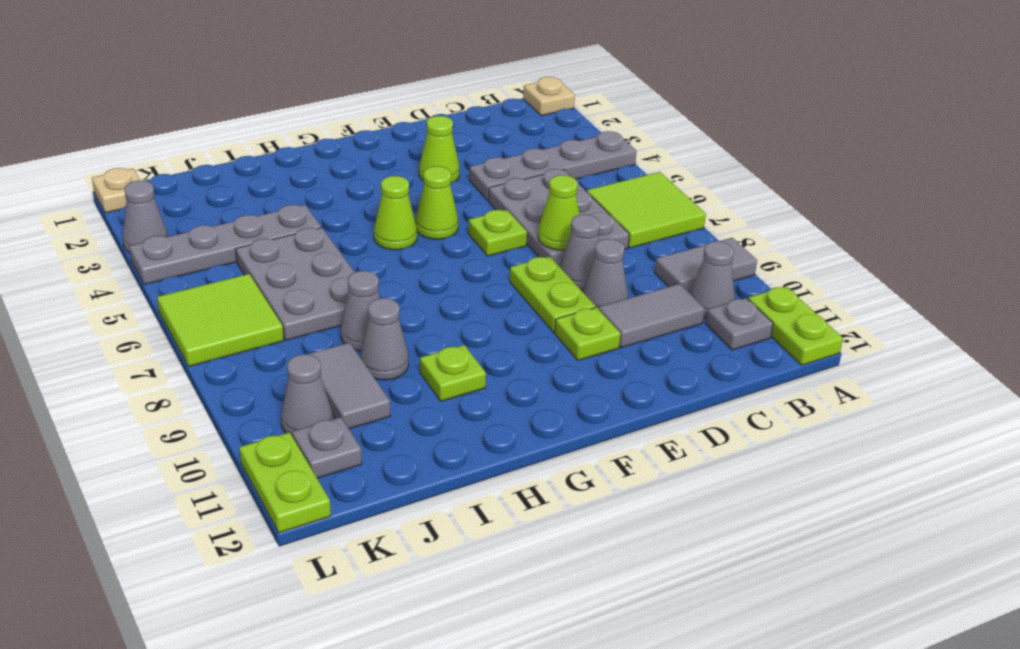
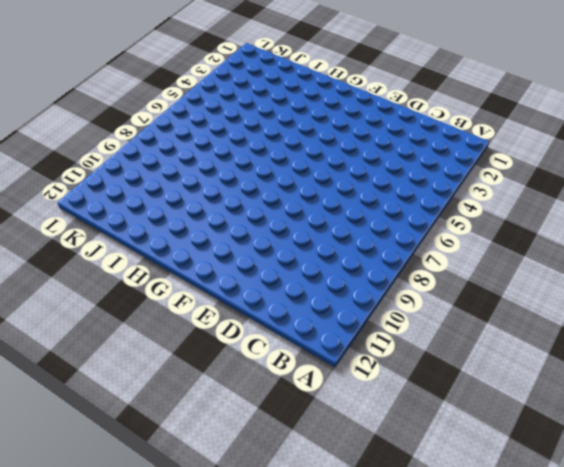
none -> tan plate A1 level 1
none -> grey plate A4:D4 level 1
none -> lime tile A6:B7 level 1
none -> grey tile A9:B9 level 1

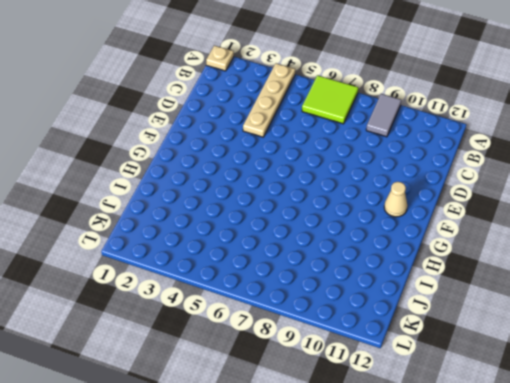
tan plate A4:D4 level 1 -> grey plate A4:D4 level 1
tan cone F11 level 1 -> none
none -> lime plate A11:A12 level 1
none -> grey cone B10 level 1
none -> grey plate B11 level 1
none -> grey plate C5:D7 level 1

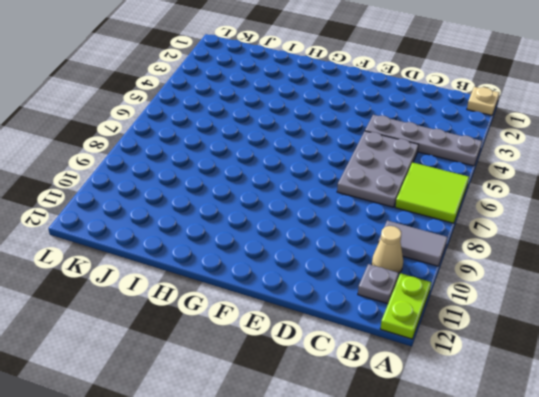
tan cone B10 level 1 -> grey cone B10 level 1
none -> grey tile C10:D10 level 1
none -> grey cone D8 level 1
none -> grey cone D9 level 1
none -> lime cone E3 level 1

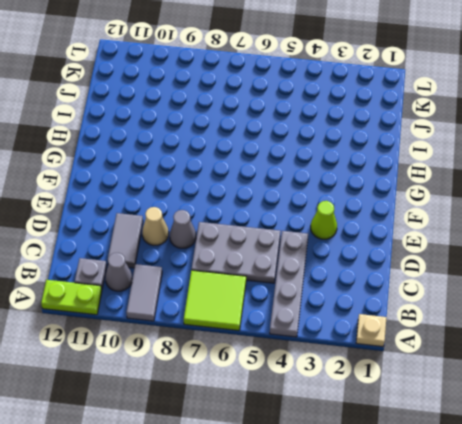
tan cone D9 level 1 -> grey cone D9 level 1
none -> lime plate E6 level 1
none -> lime plate E8:E9 level 1
none -> lime plate E10 level 1
none -> lime cone F5 level 1

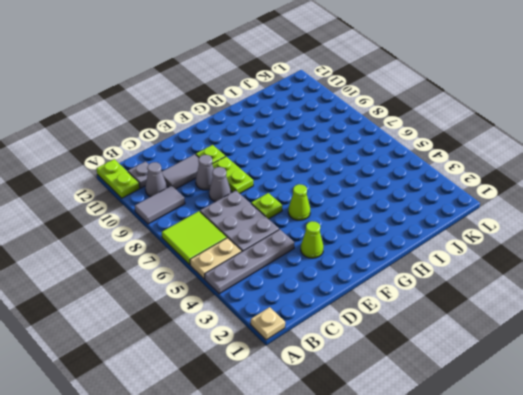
tan plate A5:B5 level 1 -> none
none -> lime cone G5 level 1
none -> lime plate H10 level 1
none -> grey plate I4:L4 level 1
none -> grey plate I5:J7 level 1

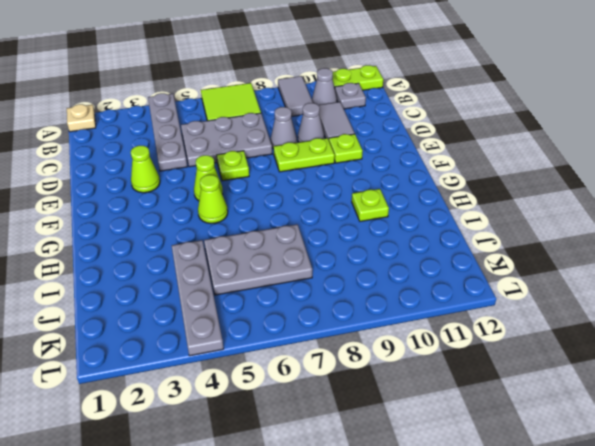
none -> grey cone I8 level 1
none -> grey cone I9 level 1
none -> grey tile J9:J10 level 1
none -> lime tile K6:L7 level 1

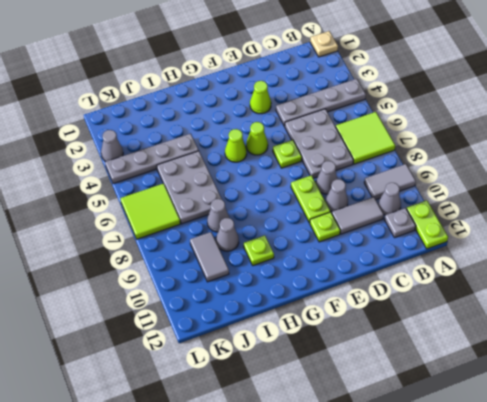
none -> grey cone K10 level 1
none -> grey plate K11 level 1
none -> tan plate L1 level 1
none -> lime plate L11:L12 level 1

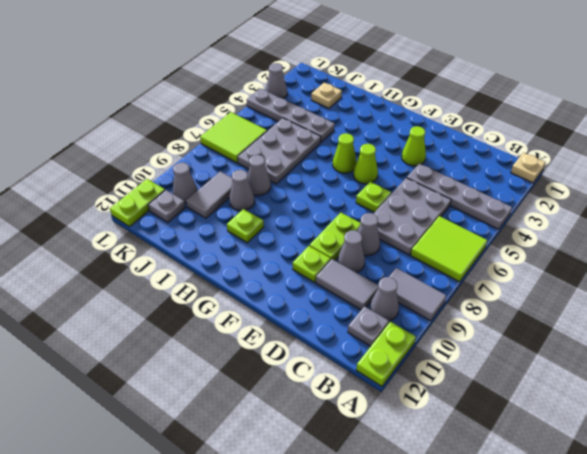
tan plate J2 level 1 -> tan plate L1 level 1
none -> lime cone D7 level 2

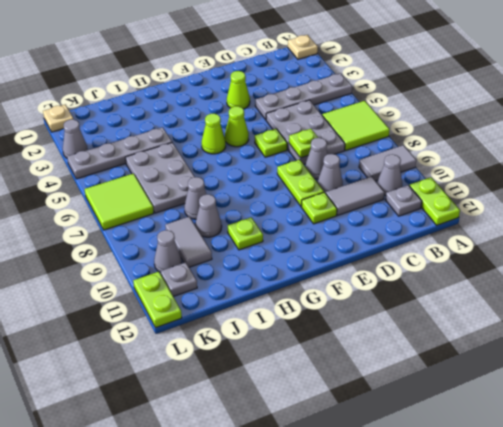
lime plate D7 level 2 -> lime cone D7 level 2

